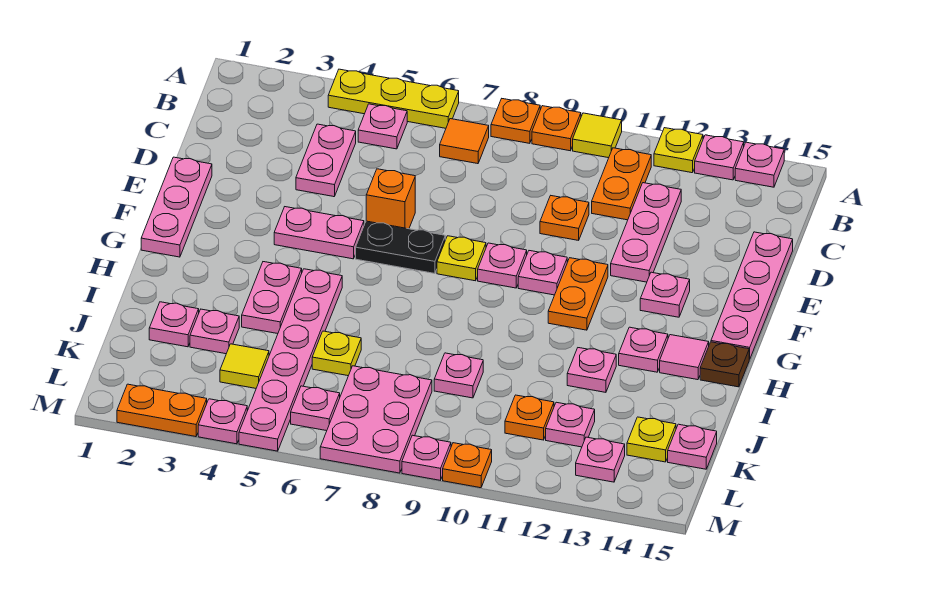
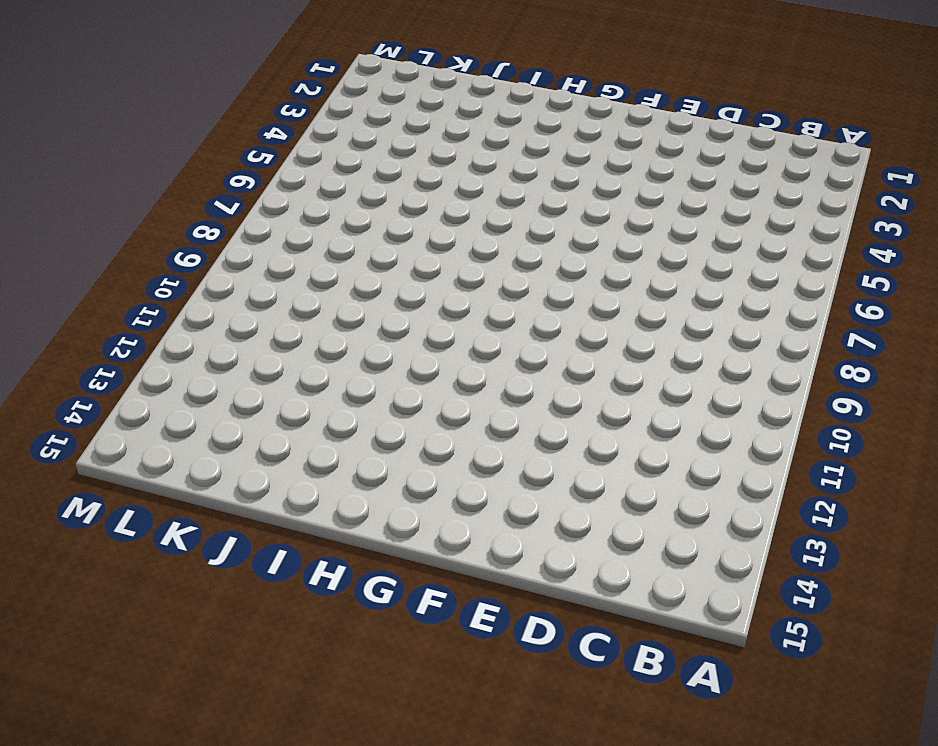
none -> yellow plate A4:A6 level 1
none -> orange plate A8 level 1
none -> orange plate A9 level 1
none -> yellow tile A10 level 1

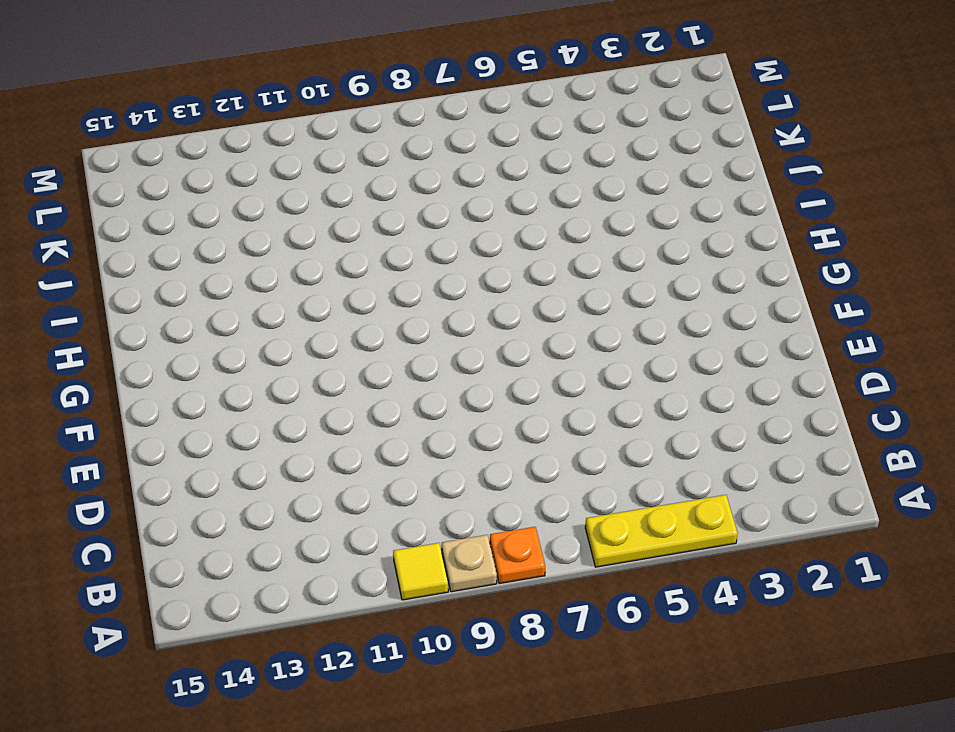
tan plate A9 level 1 -> orange plate A9 level 1
none -> yellow plate A12 level 1
none -> pink plate A13 level 1
none -> pink plate A14 level 1
none -> pink plate B5 level 1

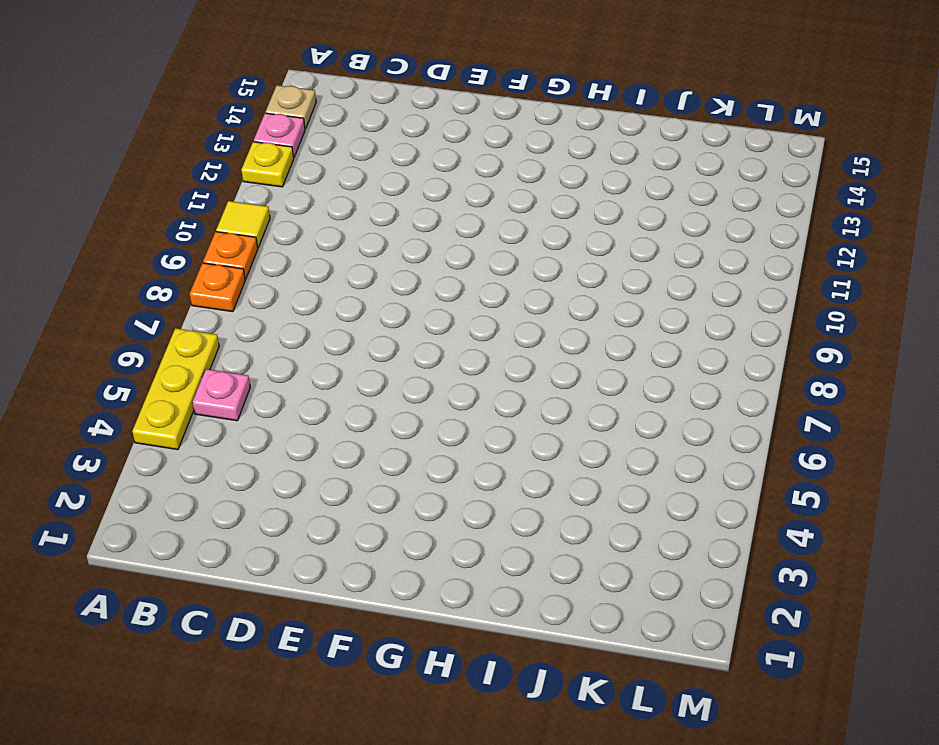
tan plate A14 level 1 -> pink plate A14 level 1
none -> orange tile B7 level 1
none -> orange plate B11:C11 level 1
none -> pink plate C4:D4 level 1
none -> pink plate C12:E12 level 1

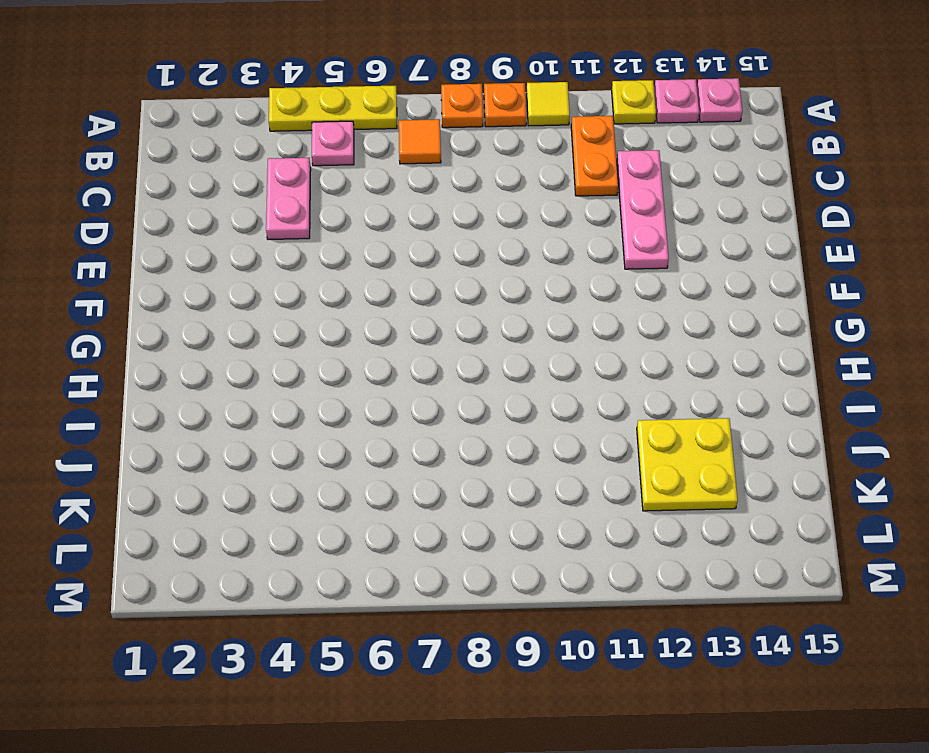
yellow plate J12:K13 level 1 -> pink plate K12 level 1
none -> orange plate D10 level 1
none -> pink plate D15:G15 level 1
none -> pink plate E1:G1 level 1
none -> orange brick E6 level 1

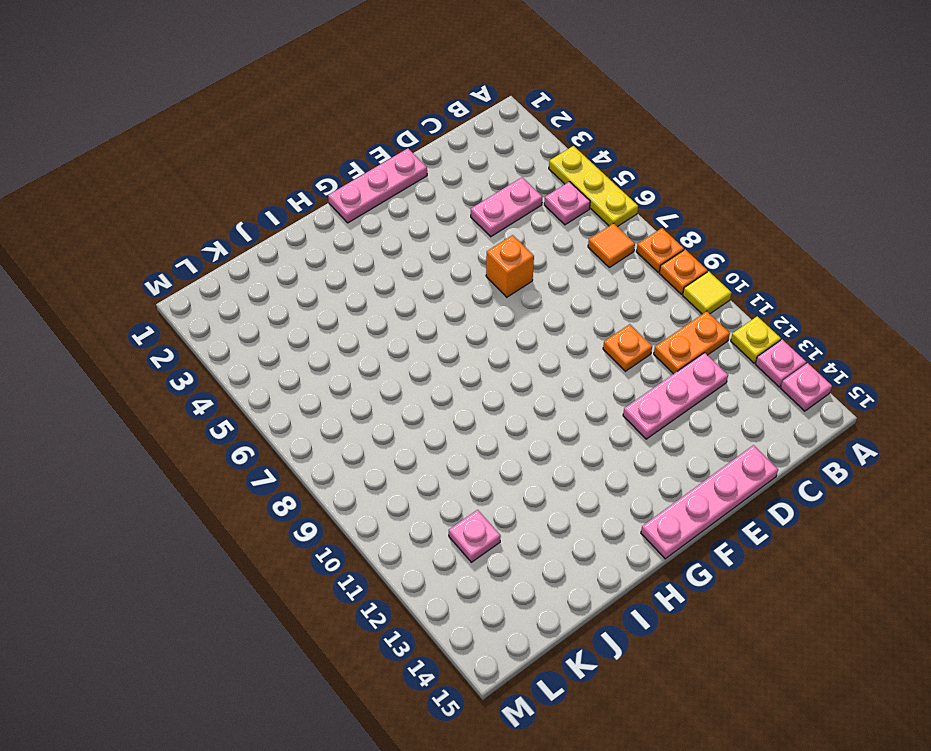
none -> pink plate F4:F5 level 1
none -> black plate F6:F7 level 1
none -> yellow plate F8 level 1
none -> pink plate F9 level 1

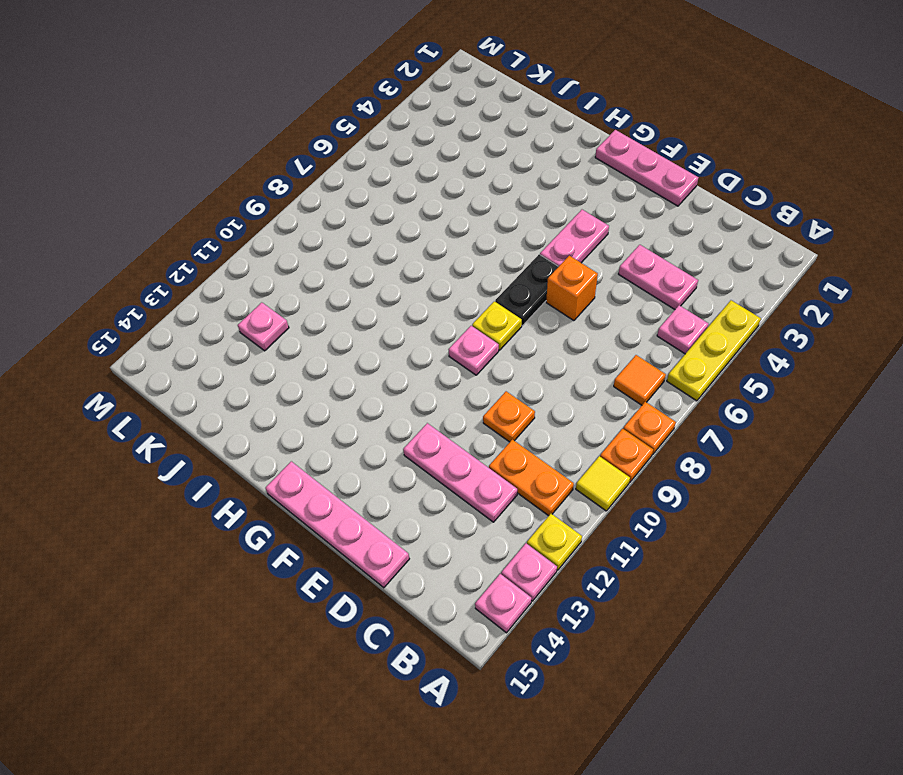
none -> pink plate F10 level 1
none -> orange plate F11:G11 level 1
none -> pink plate F13 level 1
none -> pink plate H4:I4 level 1

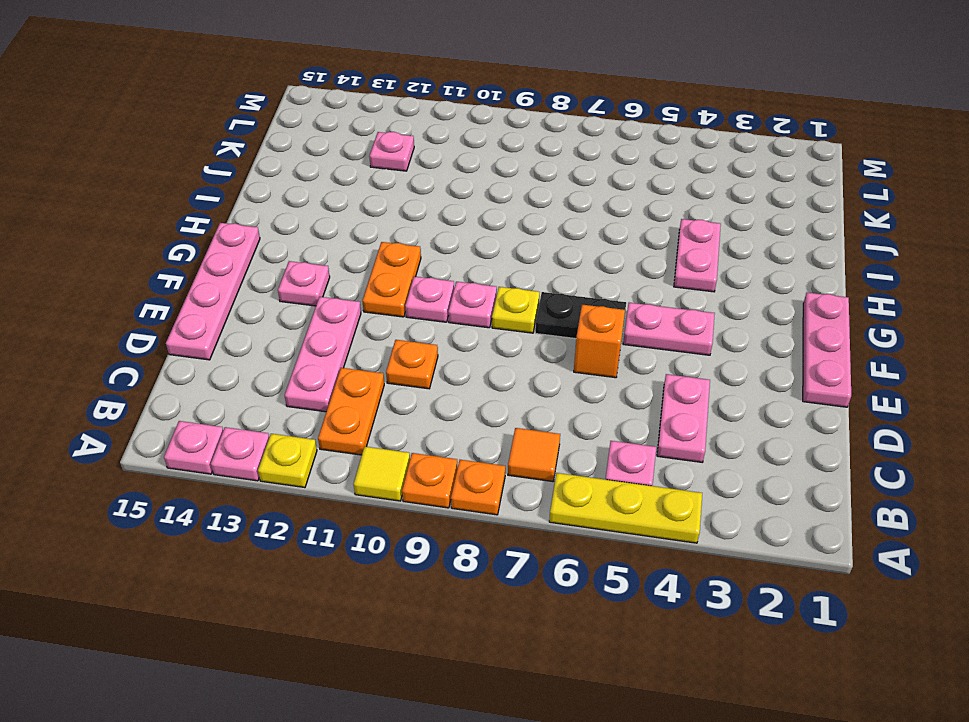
none -> pink plate H5:M5 level 1
none -> pink plate H13 level 1
none -> pink tile H14 level 1
none -> brown plate H15 level 1

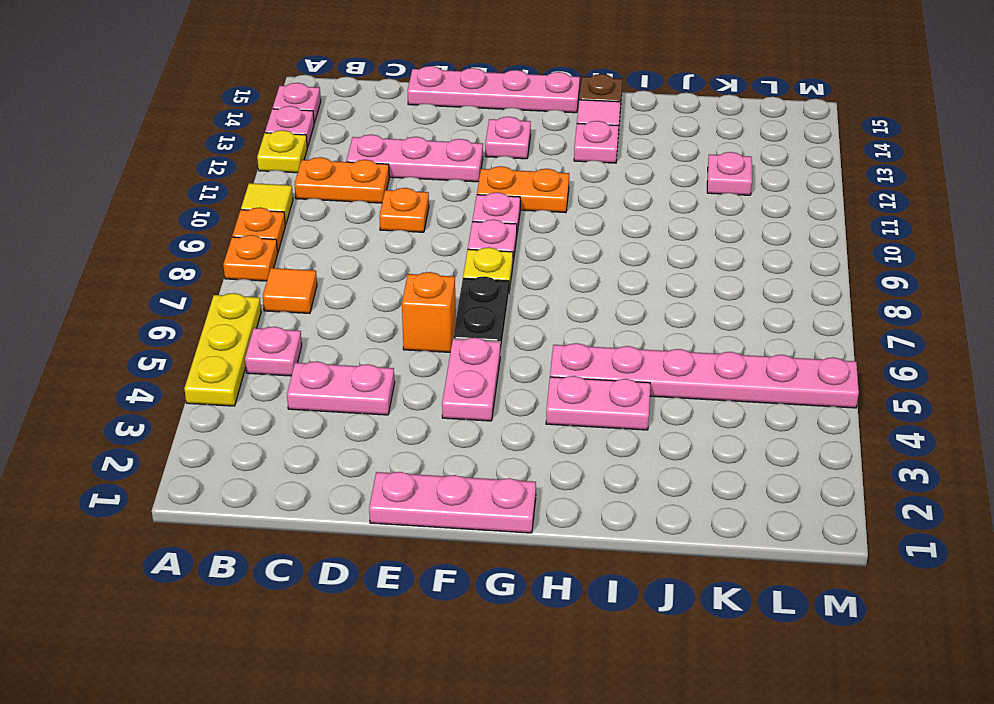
none -> pink plate I12 level 1
none -> pink plate J2 level 1
none -> pink plate J3 level 1
none -> yellow plate J6 level 1

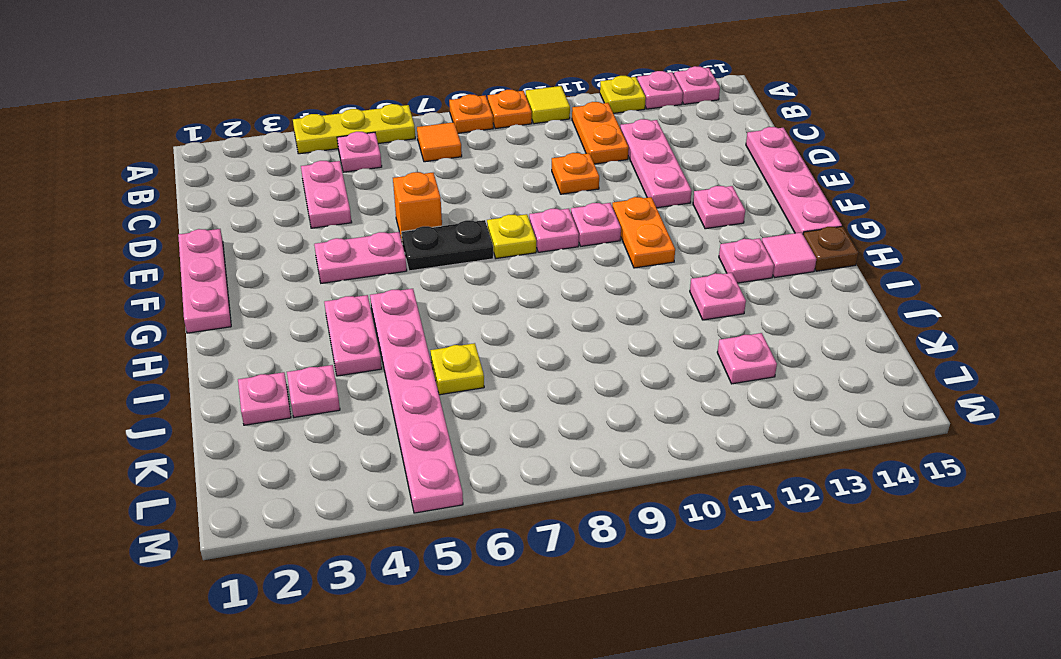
none -> pink plate J9 level 1
none -> yellow tile K4 level 1
none -> pink plate K7:M8 level 1
none -> orange plate K11 level 1

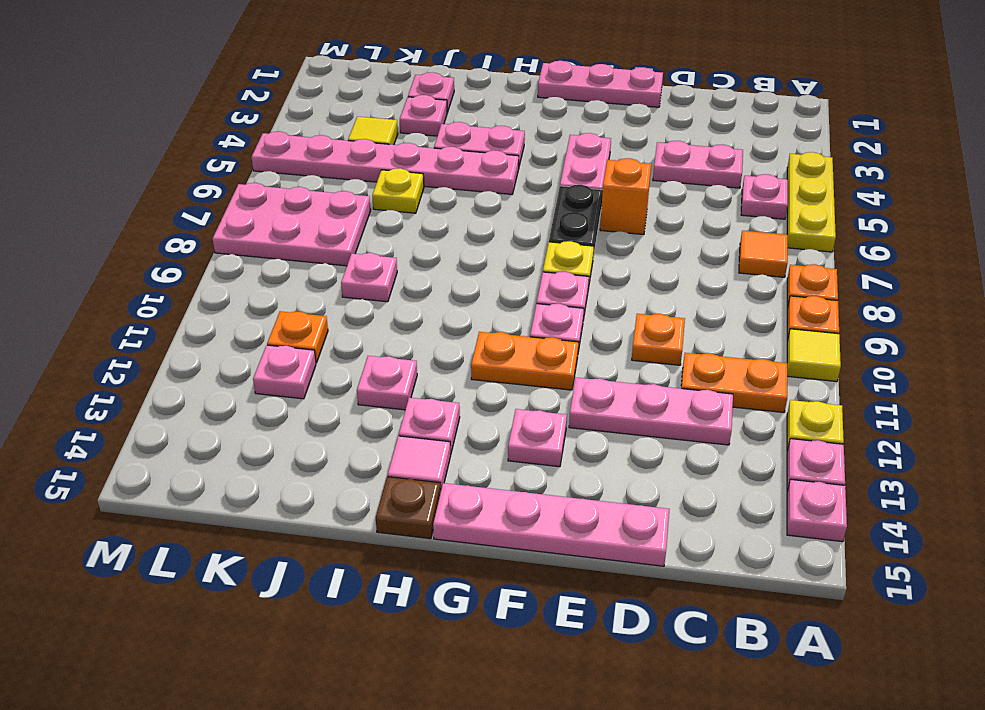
none -> yellow plate K14 level 1
none -> pink plate K15 level 1
none -> pink plate L6 level 1
none -> pink plate L13 level 1

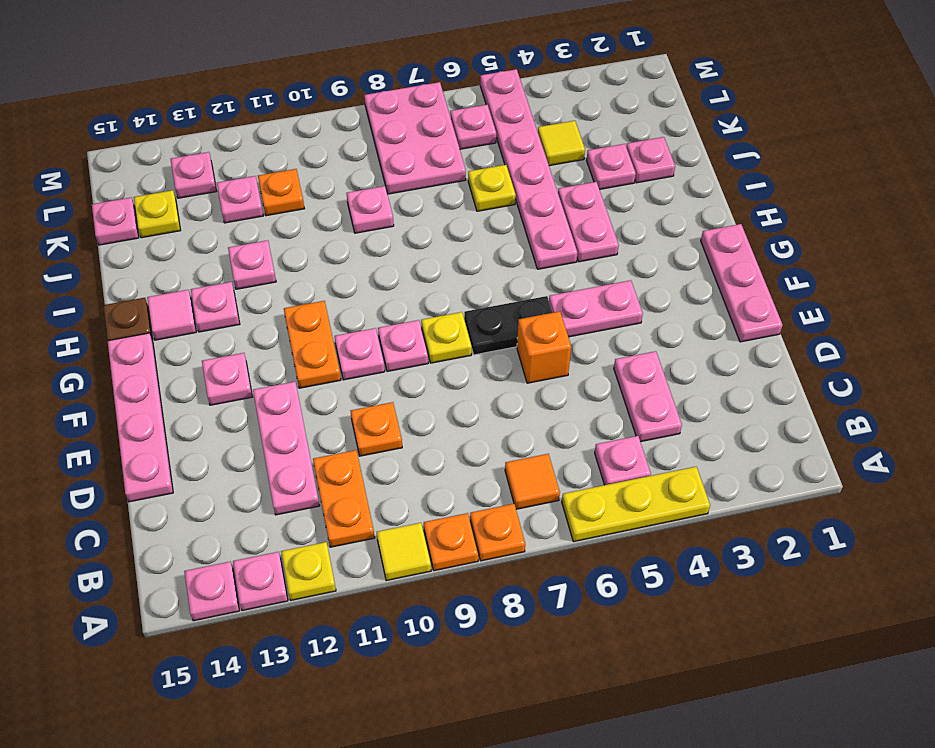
none -> orange plate M2:M3 level 1
none -> pink plate M4 level 1
none -> pink plate M9 level 1
none -> orange plate M10 level 1

